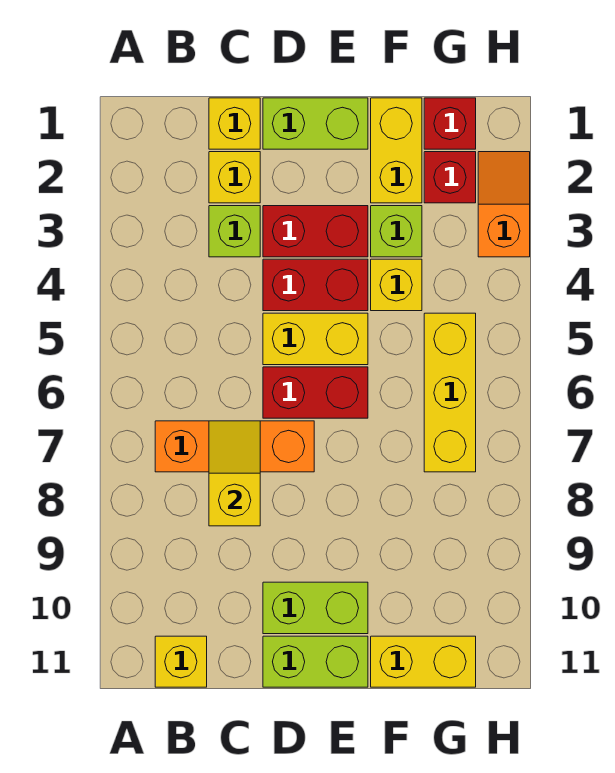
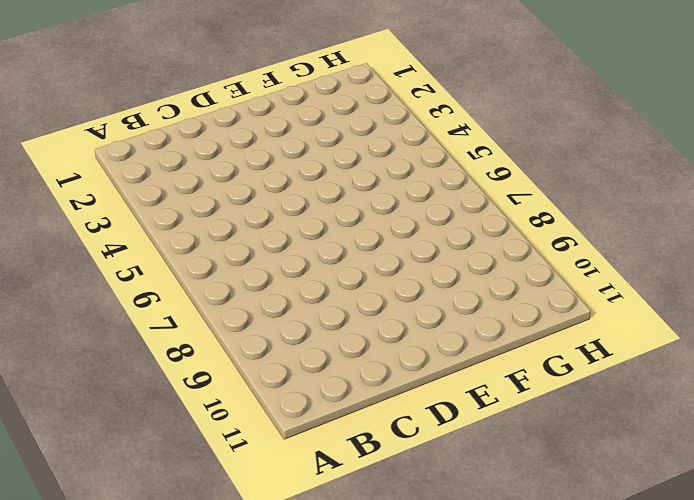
none -> orange brick B7:D7 level 1
none -> yellow brick B11 level 1
none -> yellow brick C1 level 1

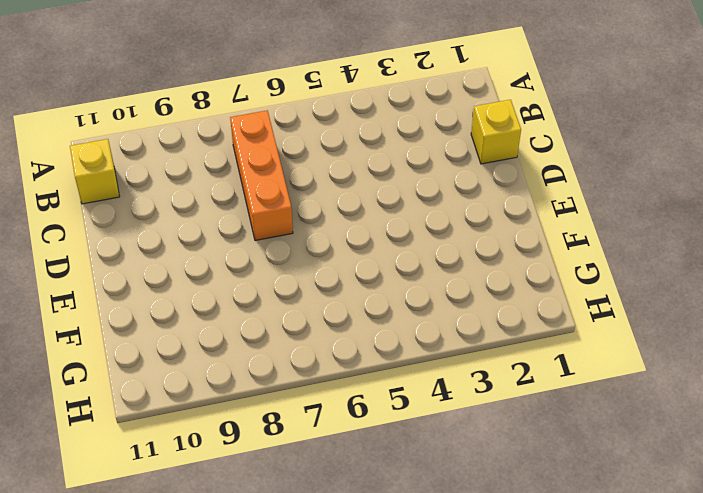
none -> yellow brick C2 level 1
none -> lime brick C3 level 1
none -> lime brick D1:E1 level 1

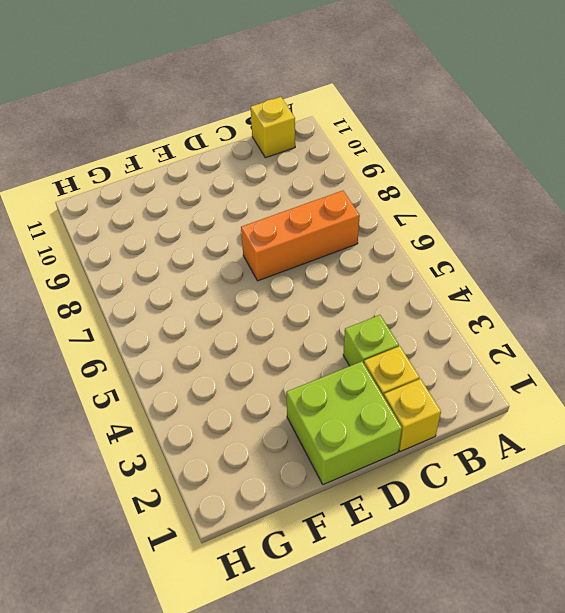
lime brick D1:E2 level 1 -> lime brick D1:E1 level 1
none -> red brick D3:E3 level 1
none -> red brick D4:E4 level 1
none -> yellow brick D5:E5 level 1

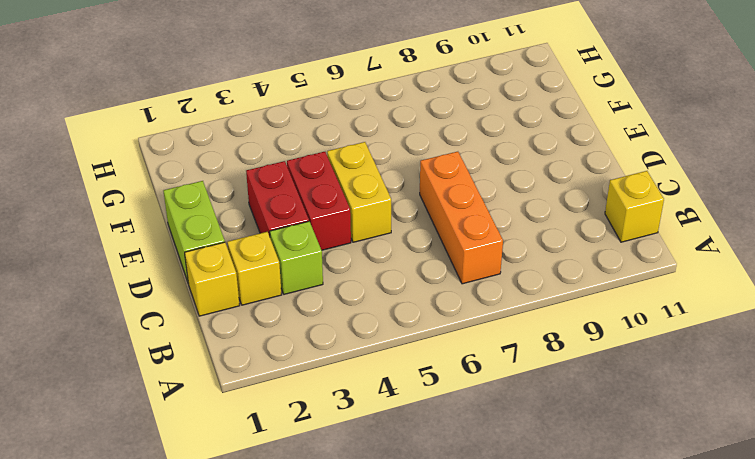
none -> red brick D6:E6 level 1
none -> lime brick D10:E10 level 1
none -> lime brick D11:E11 level 1

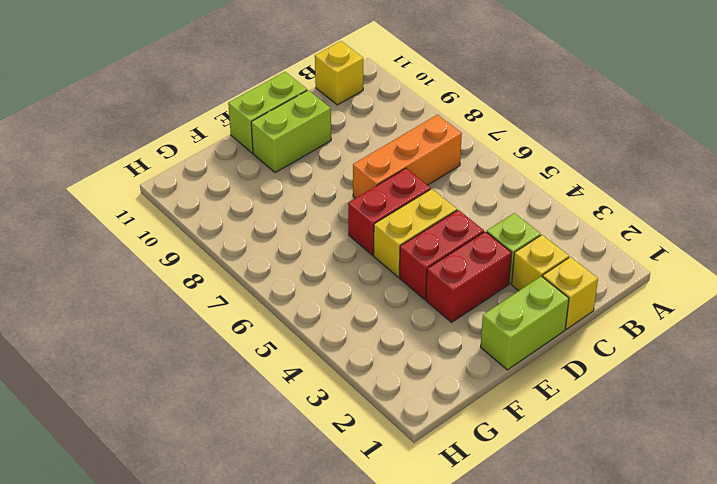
none -> yellow brick F1:F2 level 1
none -> lime brick F3 level 1
none -> yellow brick F4 level 1

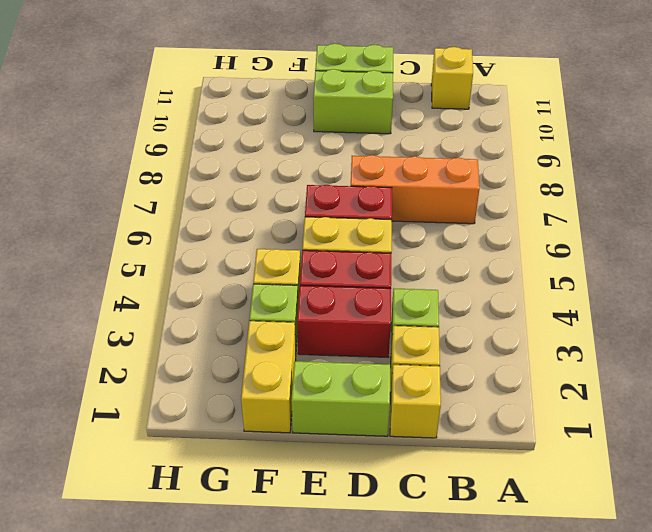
none -> yellow brick F11:G11 level 1
none -> red brick G1 level 1
none -> red brick G2 level 1

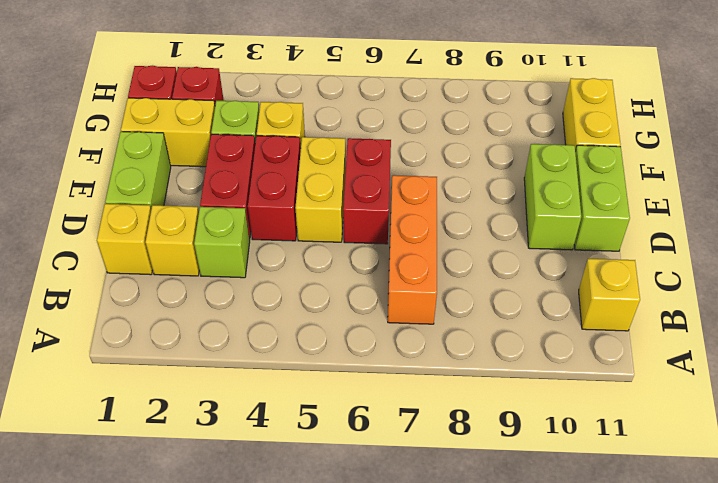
none -> yellow brick G5:G7 level 1
none -> orange slope H2:H3 level 1 top 3
none -> yellow slope C7:C8 level 2 top 8

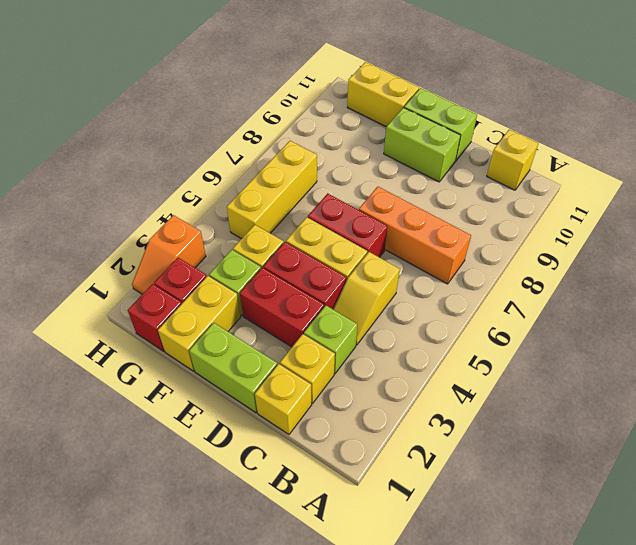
yellow slope C4:C5 level 1 top 5 -> yellow slope C7:C8 level 2 top 8

